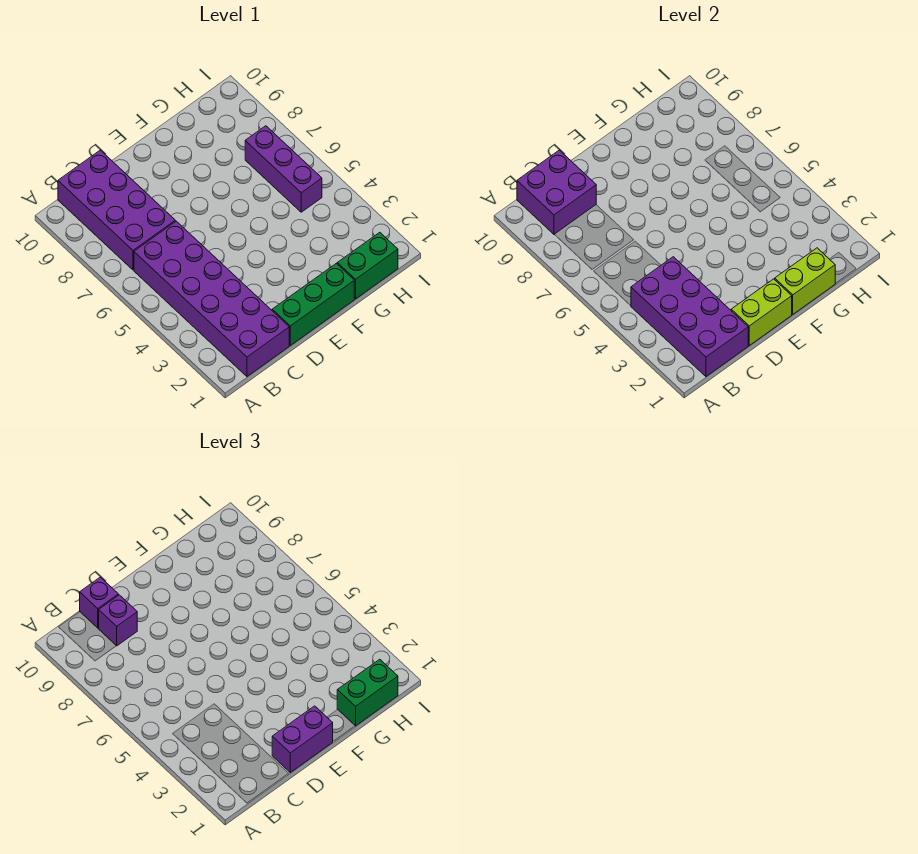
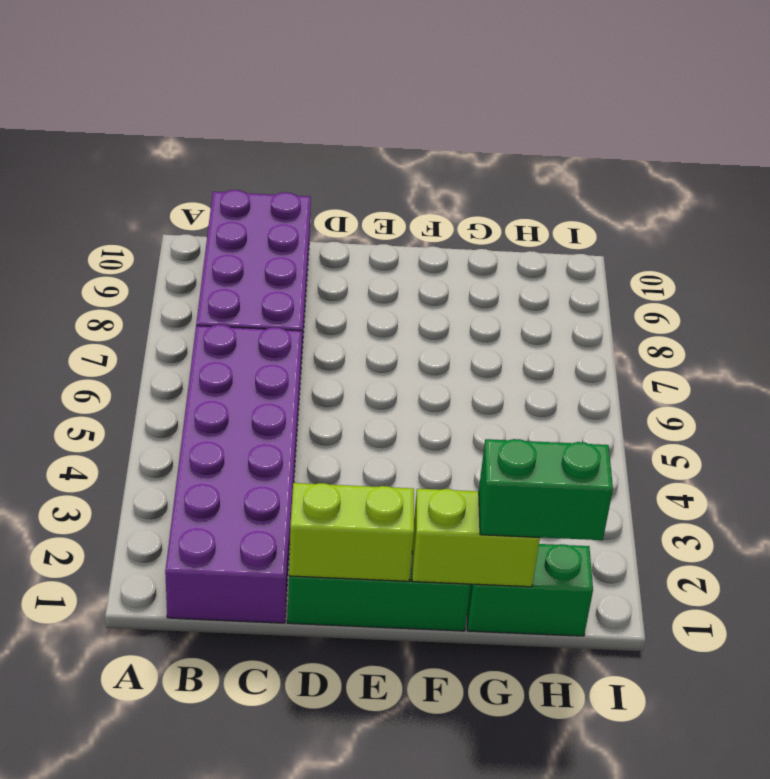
none -> purple brick H5:H7 level 1
none -> purple brick B1:C4 level 2
none -> purple brick B9:C10 level 2

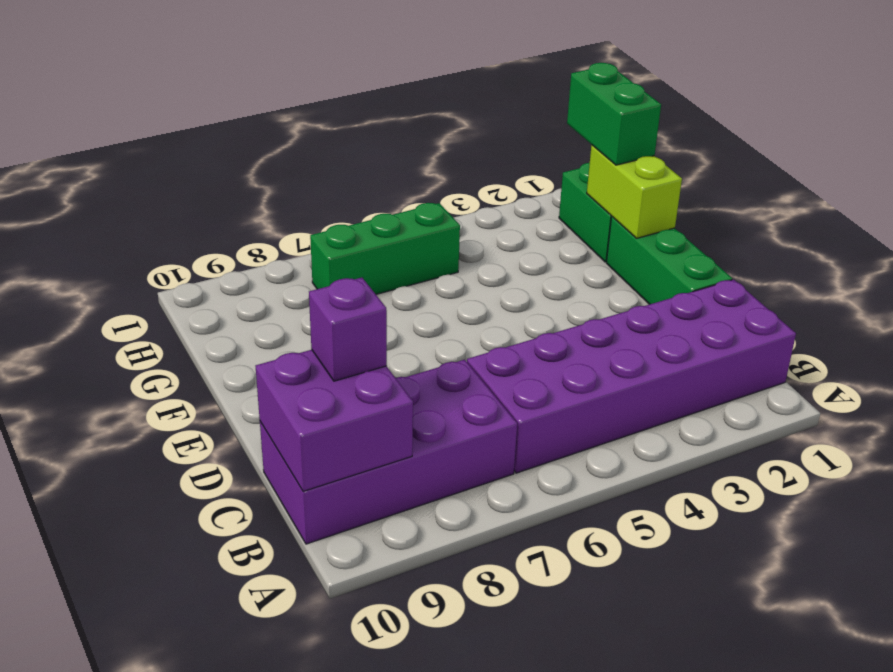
green brick H5:H7 level 1 -> purple brick H5:H7 level 1
none -> purple brick B1:C4 level 2
none -> lime brick D1:E1 level 2
none -> purple brick C10 level 3

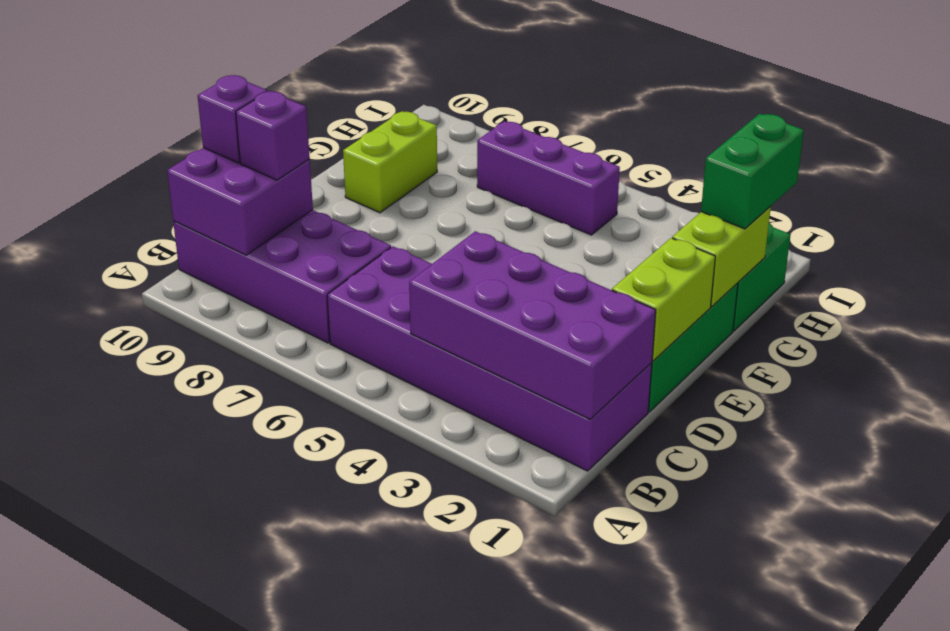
lime brick F9:G9 level 1 -> none
none -> purple brick D1:E1 level 3

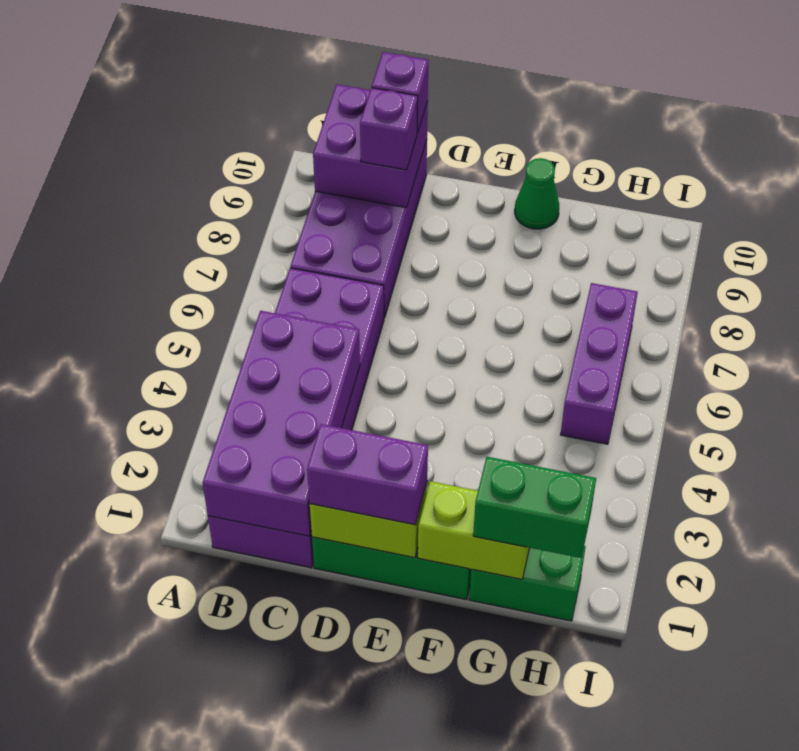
green cone F10 level 1 -> none

